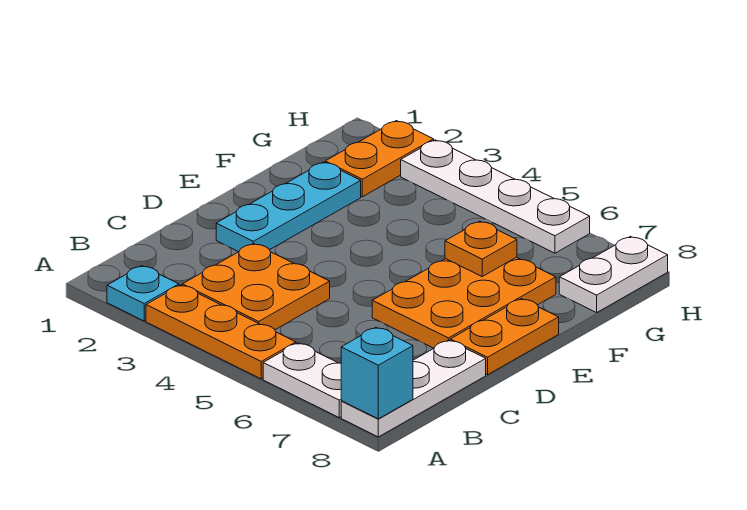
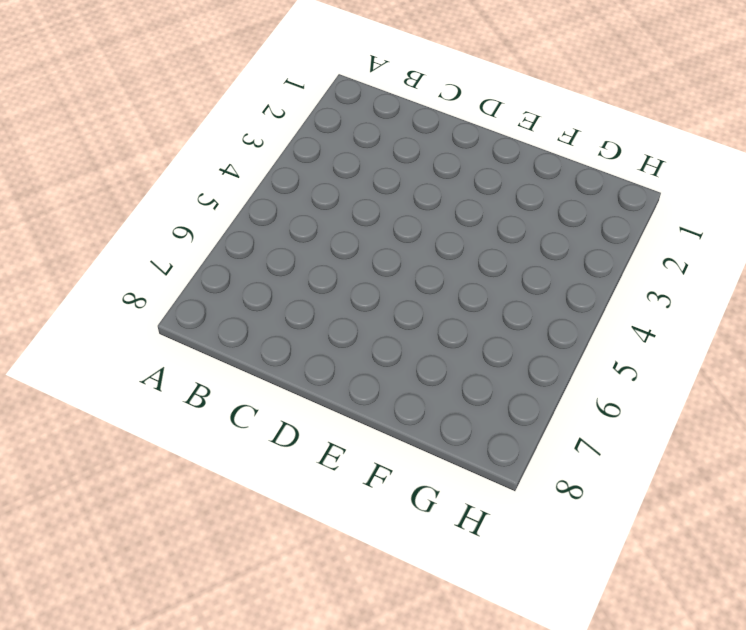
none -> cyan plate A2 level 1
none -> orange plate A3:A5 level 1
none -> white plate A6:A7 level 1

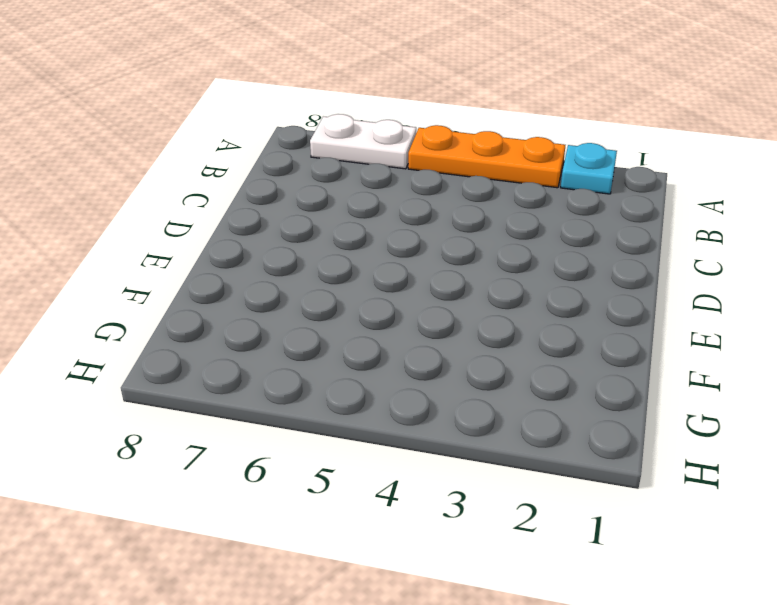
none -> white plate A8:C8 level 1
none -> orange plate B3:C4 level 1
none -> cyan plate D2:F2 level 1

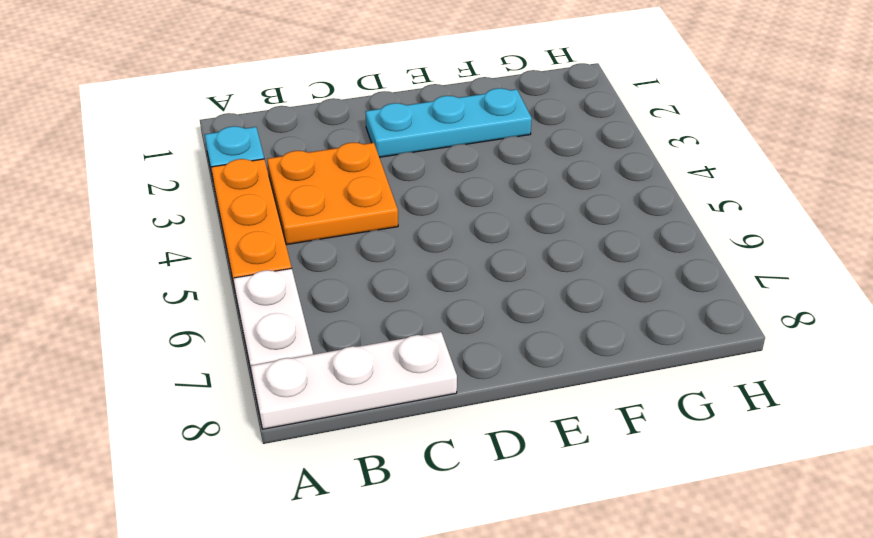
none -> orange plate D6:F7 level 1
none -> orange plate D8:E8 level 1
none -> orange plate G2:H2 level 1

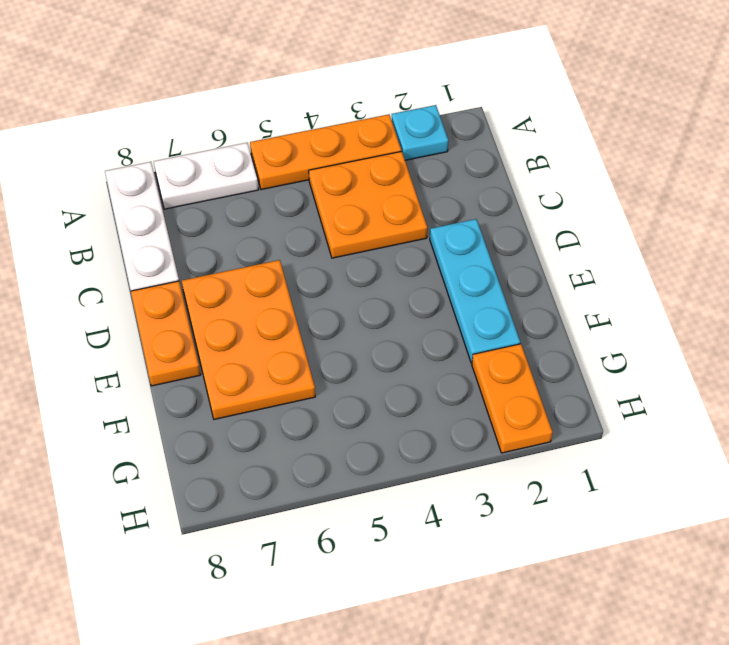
none -> white plate G8:H8 level 1
none -> white plate H3:H6 level 1
none -> cyan brick A8 level 2

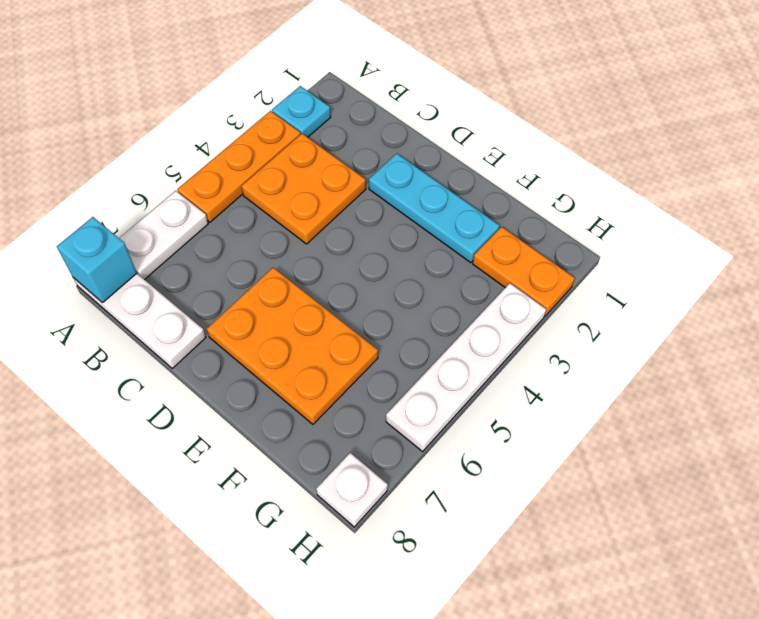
white plate H8 level 1 -> white plate G8:H8 level 1
none -> orange plate D8:E8 level 1
none -> orange plate F6 level 2

